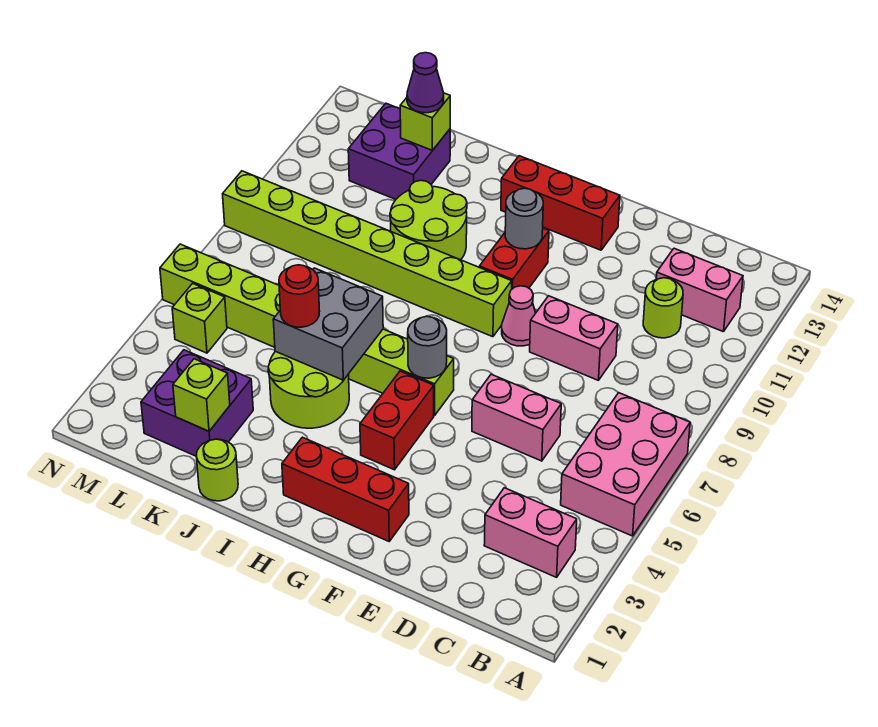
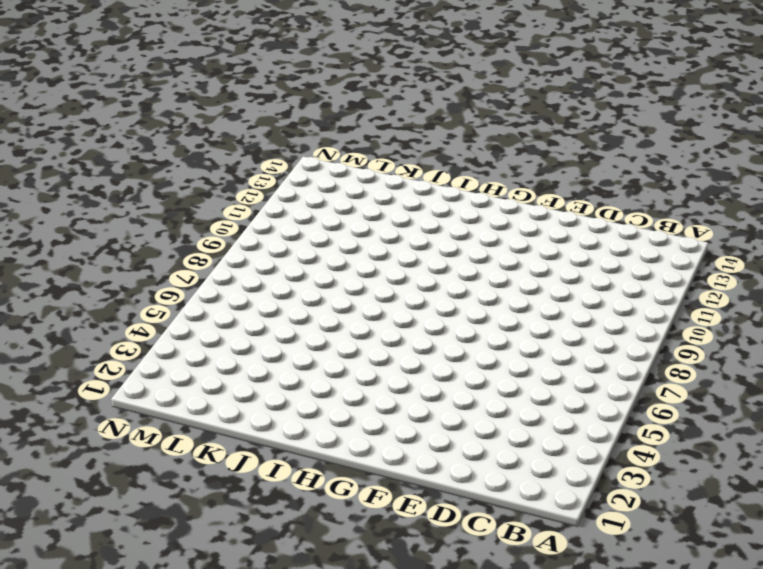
none -> pink brick A5:B7 level 1
none -> pink brick B3:C3 level 1
none -> pink brick B12:C12 level 1

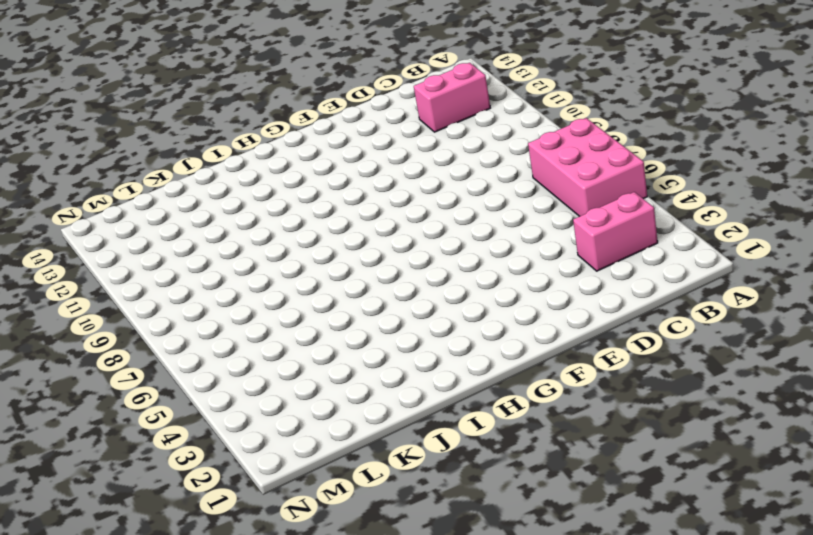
none -> lime round brick C11 level 1
none -> pink brick D6:E6 level 1
none -> pink brick D9:E9 level 1

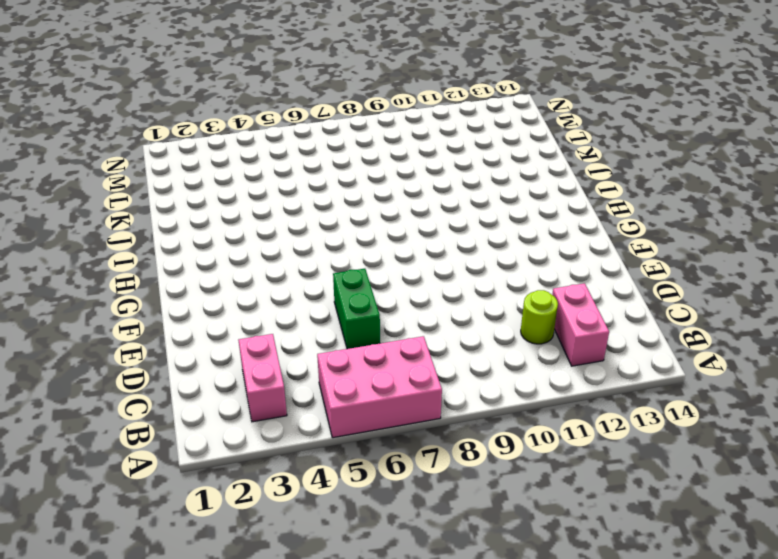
green brick D6:E6 level 1 -> pink brick D6:E6 level 1
none -> pink brick D9:E9 level 1
none -> red brick F2:H2 level 1
none -> pink cone F9 level 1

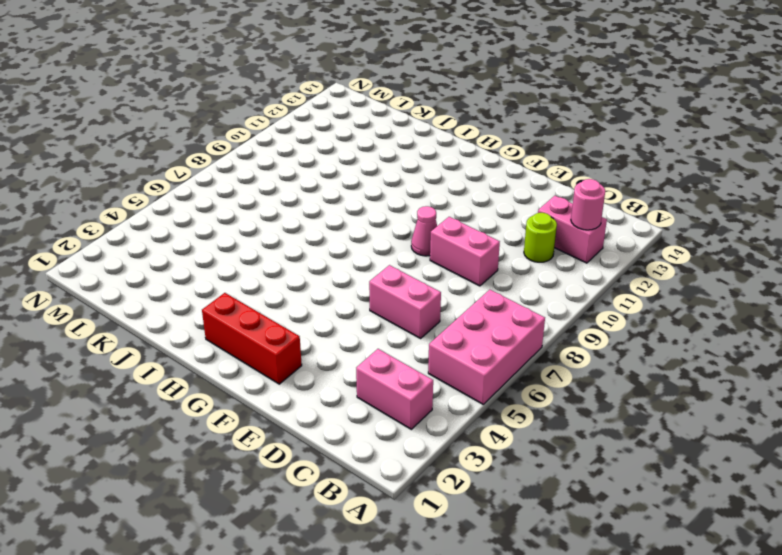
pink round brick B12 level 2 -> none
none -> red brick F13:H13 level 1
none -> red brick G4:G5 level 1
none -> lime brick G6:N6 level 1

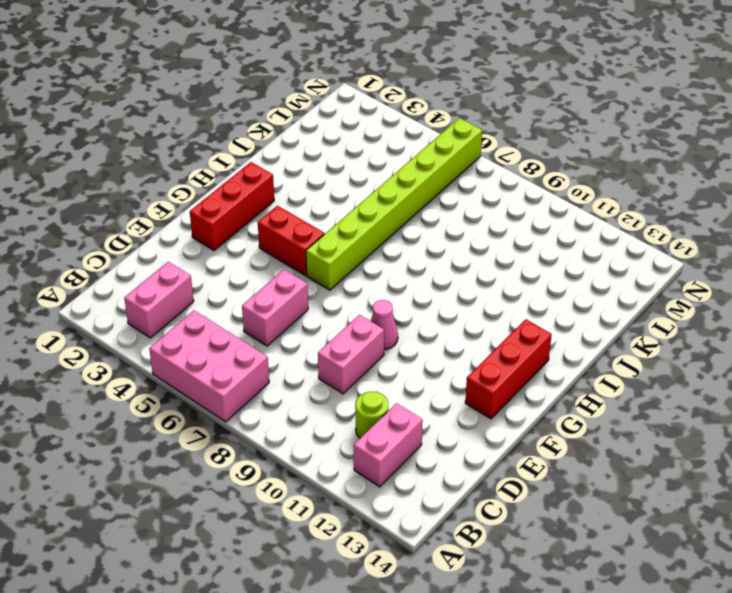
none -> lime brick G9:N9 level 1
none -> red brick G10:G11 level 1
none -> lime round brick I4:J5 level 1

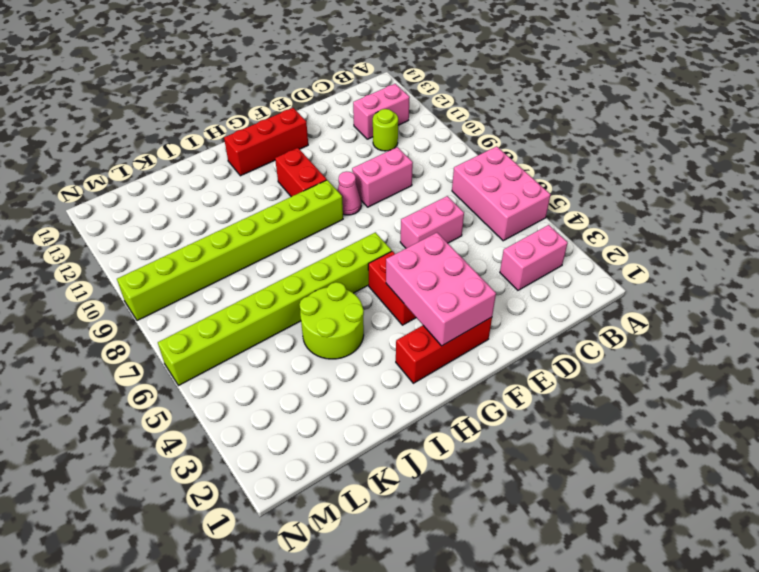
pink brick F2:G4 level 2 -> none
none -> lime round brick I10:J11 level 1
none -> lime round brick J1 level 1
none -> purple brick K2:L3 level 1

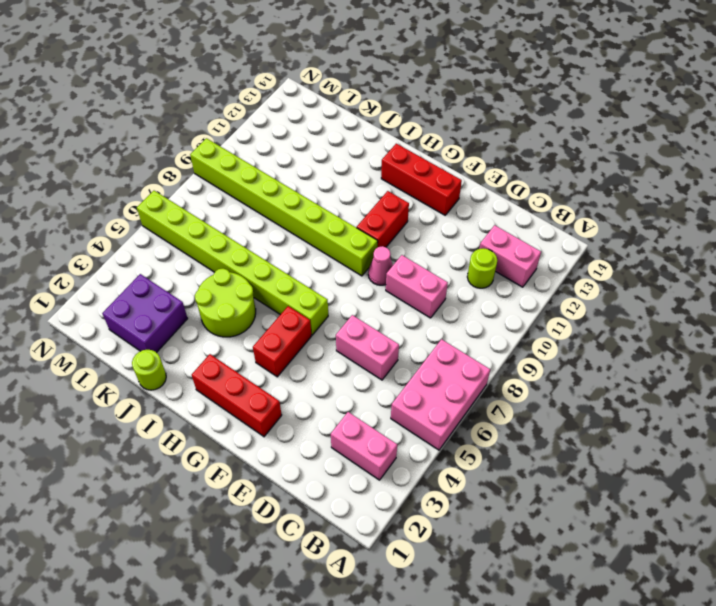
none -> lime round brick I10:J11 level 1
none -> purple brick K12:L13 level 1
none -> lime brick M5 level 1

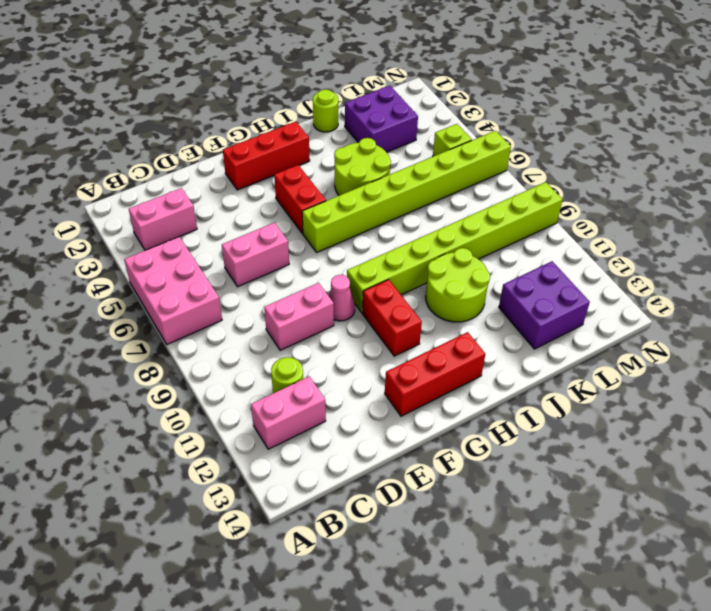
none -> grey round brick G6 level 2
none -> grey round brick G11 level 2
none -> grey brick I5:J6 level 2

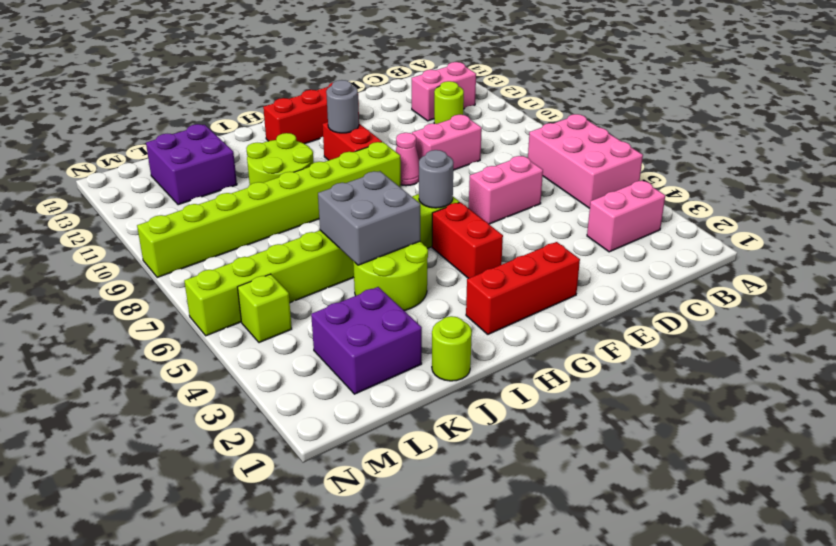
none -> lime brick K2 level 2
none -> lime brick K13 level 2
none -> red round brick J5 level 3

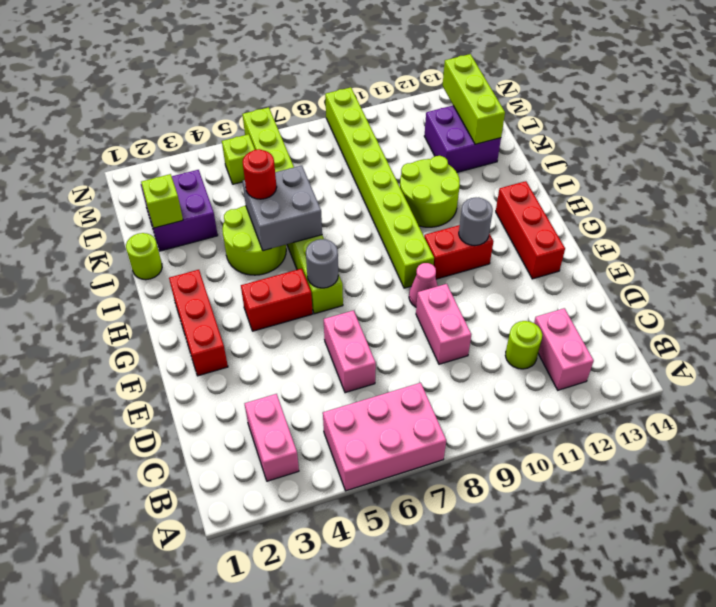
lime brick K13:M13 level 2 -> lime brick K13 level 2
none -> purple cone K13 level 3

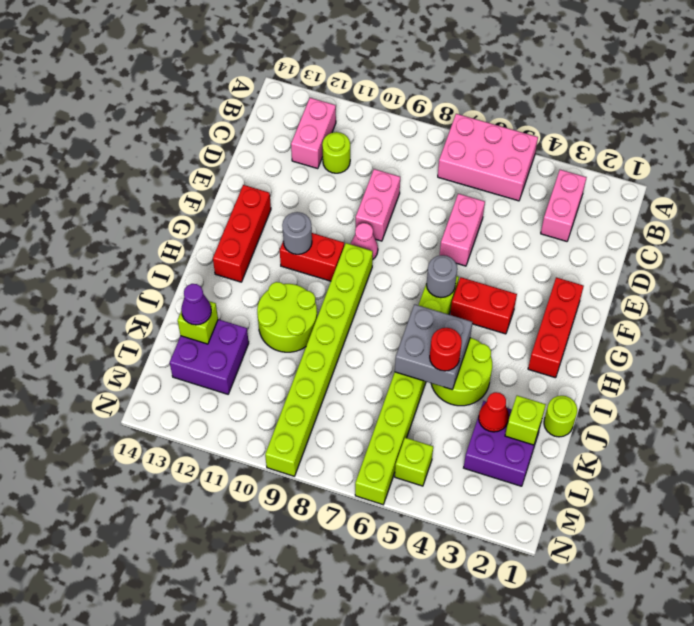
red cone K3 level 2 -> none

